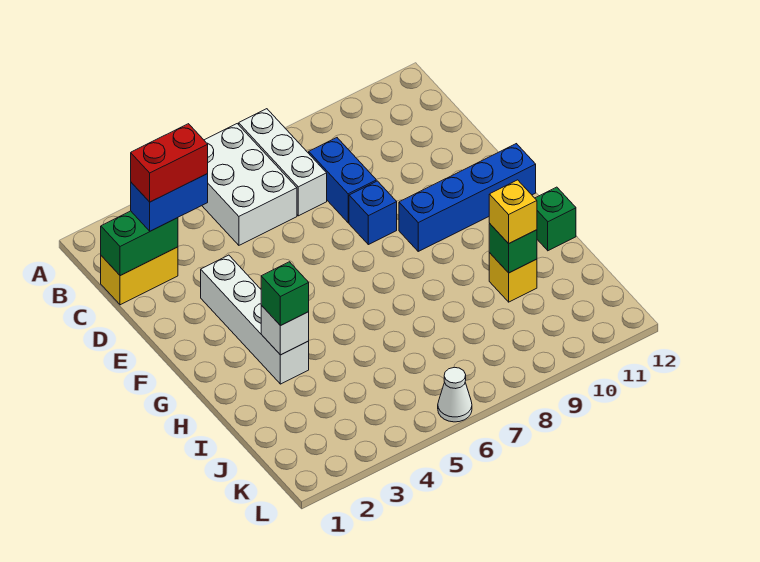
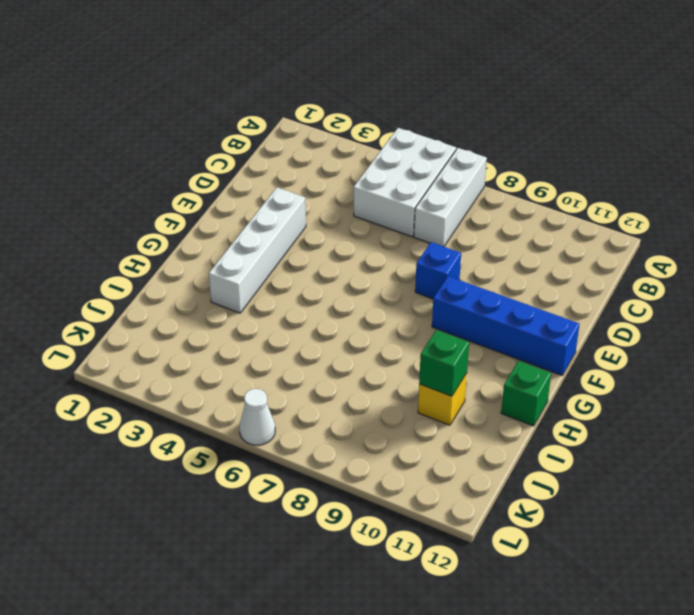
none -> yellow brick C1:C2 level 1
none -> blue brick C8:D8 level 1
none -> green brick C1:C2 level 2

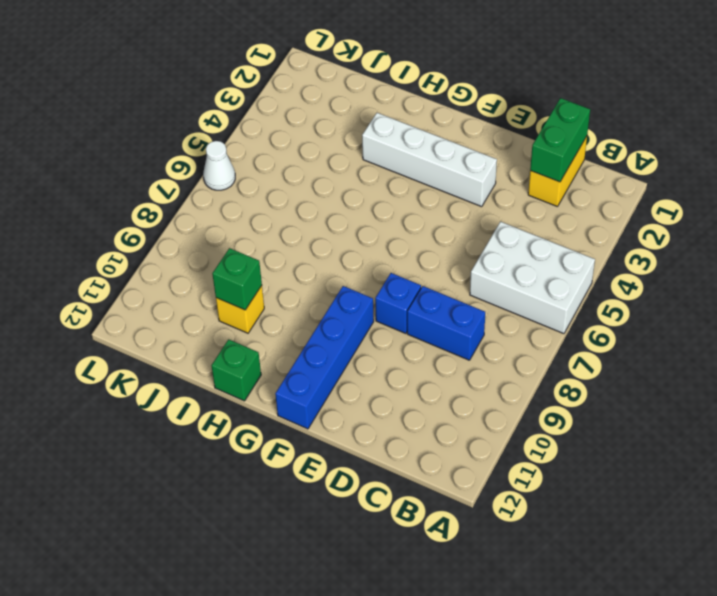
none -> white brick A7:C7 level 1
none -> white brick H3 level 2
none -> blue brick C2:C3 level 3

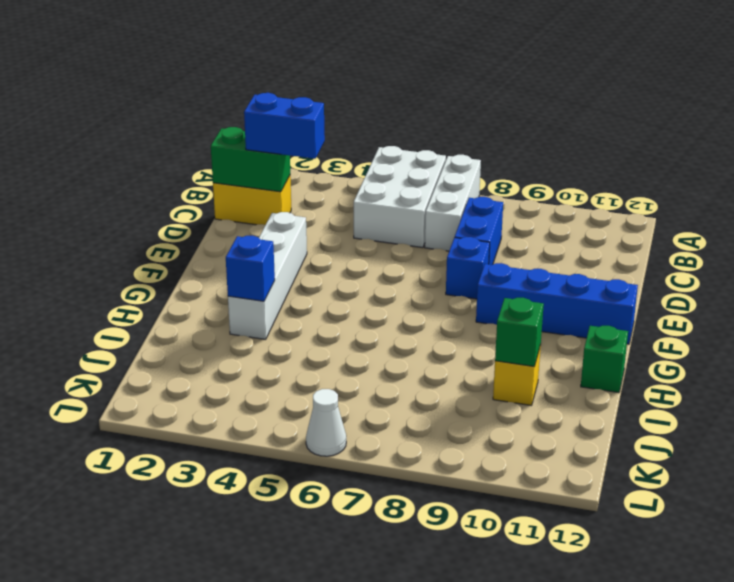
blue brick H3 level 2 -> white brick H3 level 2
none -> green brick H3 level 3
none -> yellow brick I10 level 3
none -> red brick C2:C3 level 4

